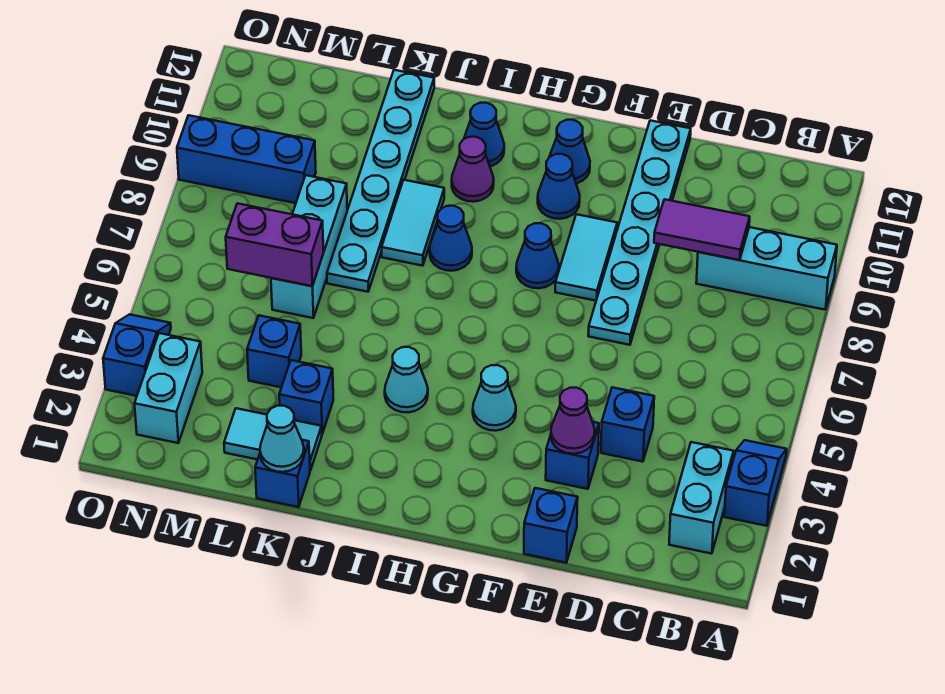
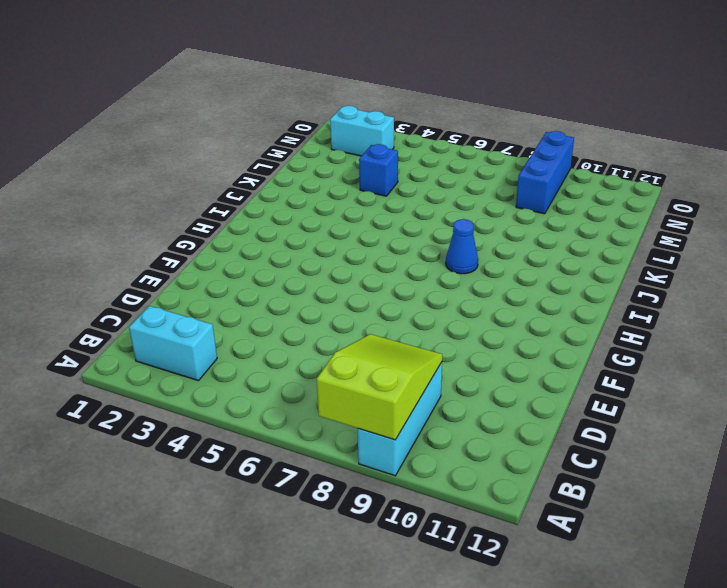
lime slope A8:C9 level 2 top A -> purple tile C9:D9 level 2
none -> blue slope A3:A4 level 1 top 3
none -> blue brick D4 level 1
none -> blue brick E1 level 1
none -> blue brick E3 level 1

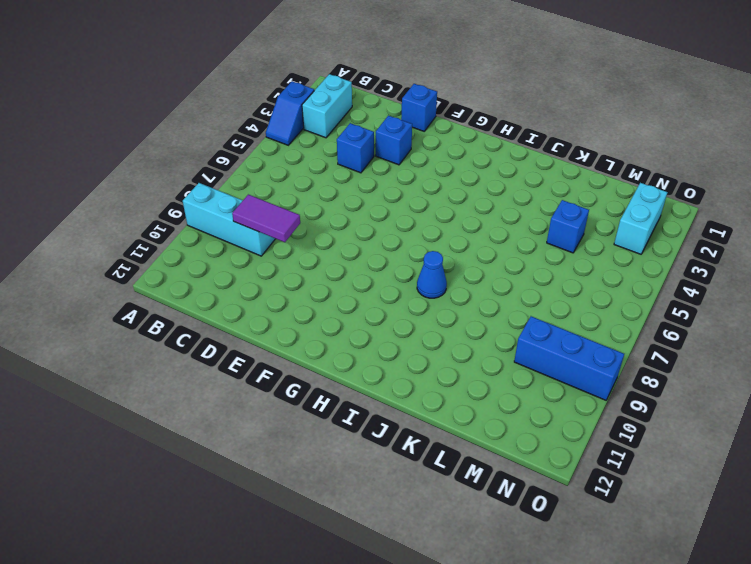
none -> cyan plate E7:E12 level 1
none -> cyan tile F8:F9 level 1
none -> cyan cone G4 level 1
none -> blue cone G8 level 1

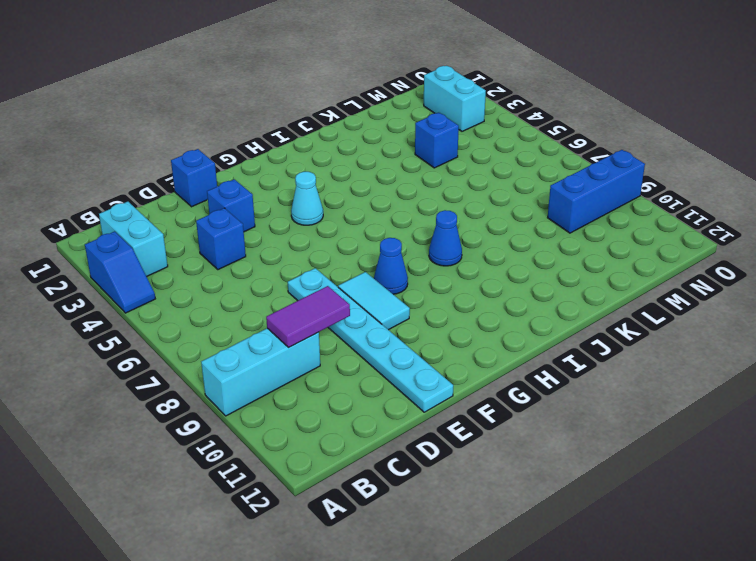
none -> blue cone G10 level 1
none -> blue cone G11 level 1
none -> cyan cone I4 level 1
none -> purple cone I10 level 1

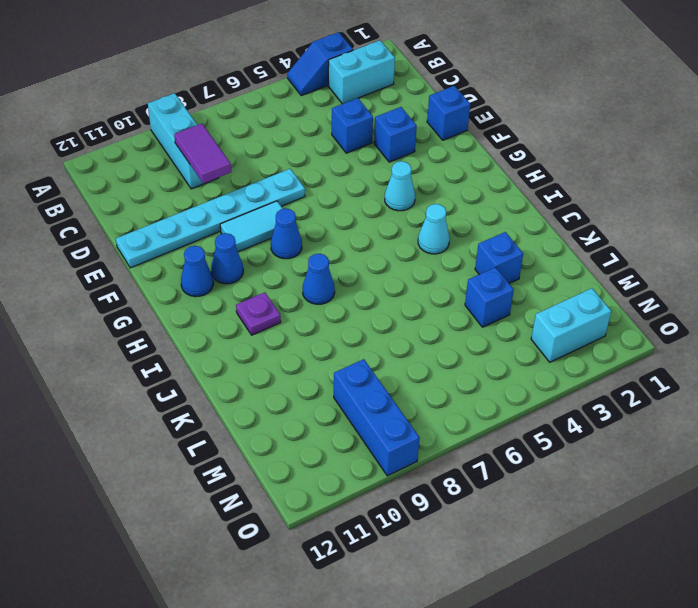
purple plate I10 level 1 -> purple cone I10 level 1
none -> blue cone I11 level 1
none -> cyan tile J8:J9 level 1
none -> blue brick K1 level 1
none -> cyan tile K2:L2 level 1

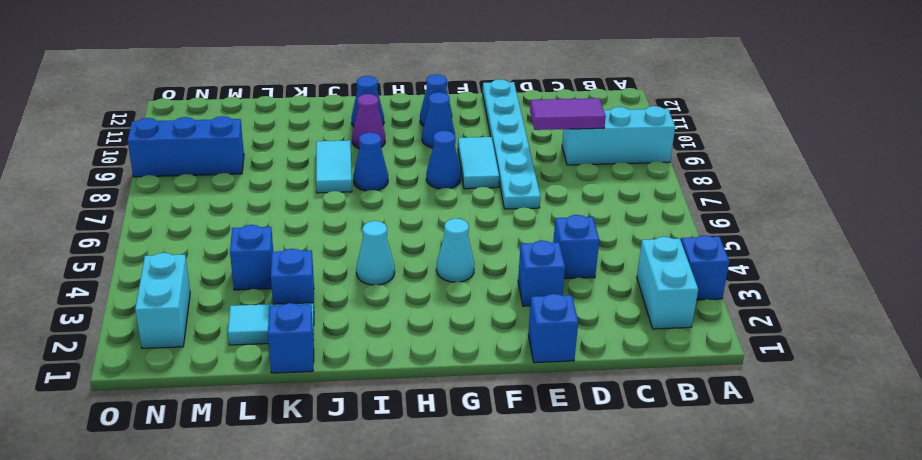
none -> cyan plate K7:K12 level 1
none -> cyan brick L6:L8 level 1
none -> blue slope O3:O4 level 1 top 3
none -> purple cone E3 level 2

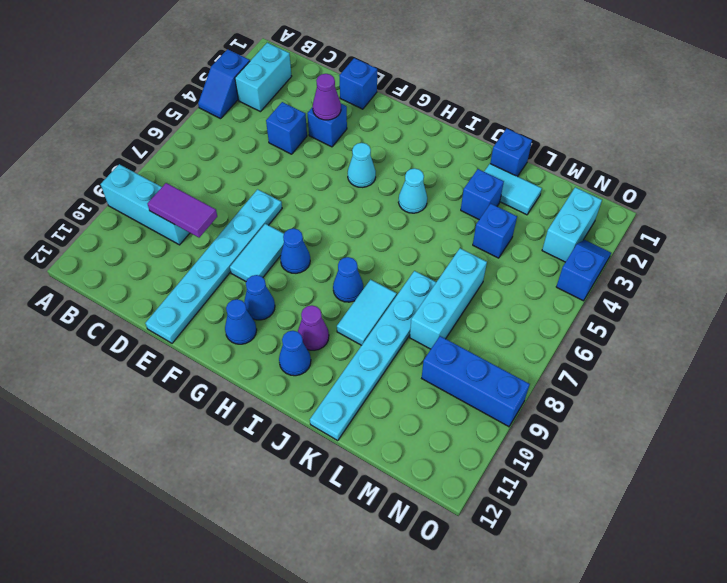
blue slope O3:O4 level 1 top 4 -> blue slope O3:O4 level 1 top 3
none -> cyan cone K1 level 2
none -> purple brick L6:M6 level 2

